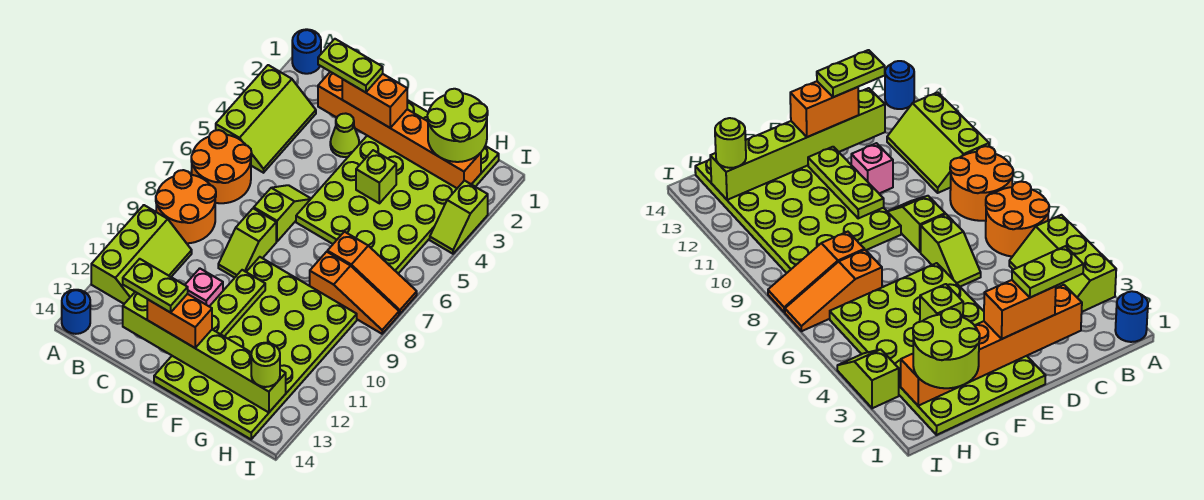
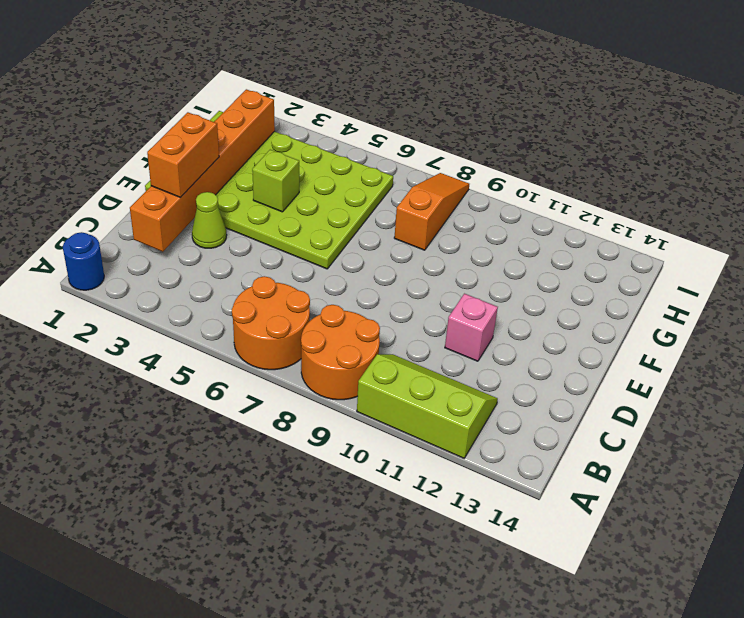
none -> lime slope A3:B5 level 1 top A
none -> blue round brick A14 level 1
none -> lime slope D6:D7 level 1 top 7

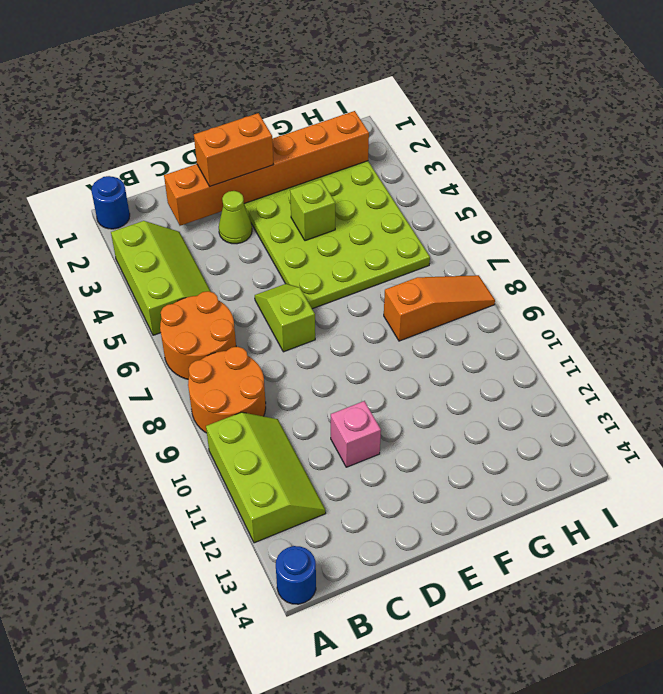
none -> lime slope D8:D9 level 1 top 8
none -> lime plate E9:H14 level 1
none -> orange slope G7:I7 level 1 top G

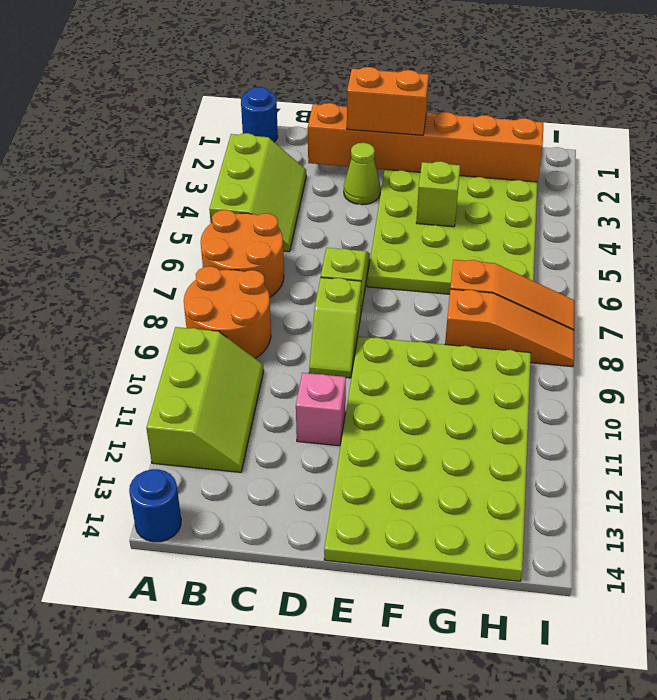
none -> lime slope I3:I4 level 1 top 3
none -> lime brick C13:H13 level 2
none -> lime plate E10:E12 level 2

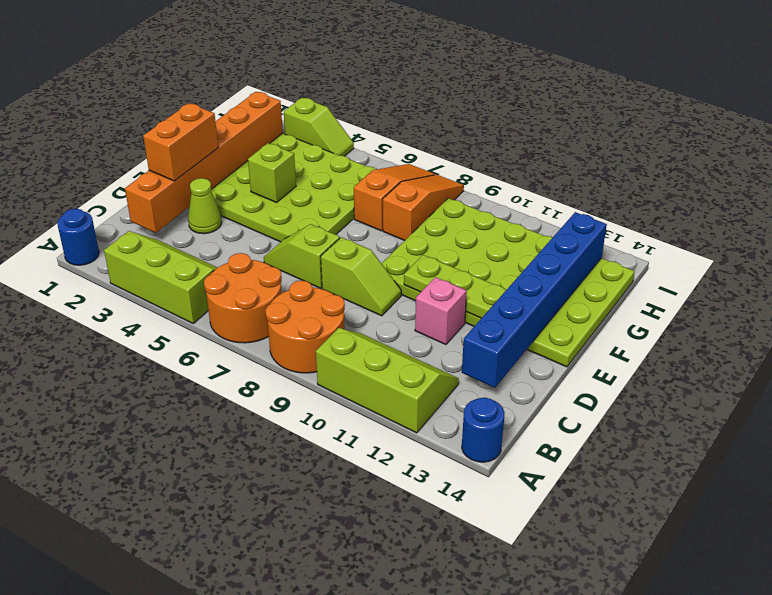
blue brick C13:H13 level 2 -> lime brick C13:H13 level 2
none -> orange brick D13:E13 level 3
none -> lime round brick G1:H2 level 3
none -> lime round brick H13 level 3

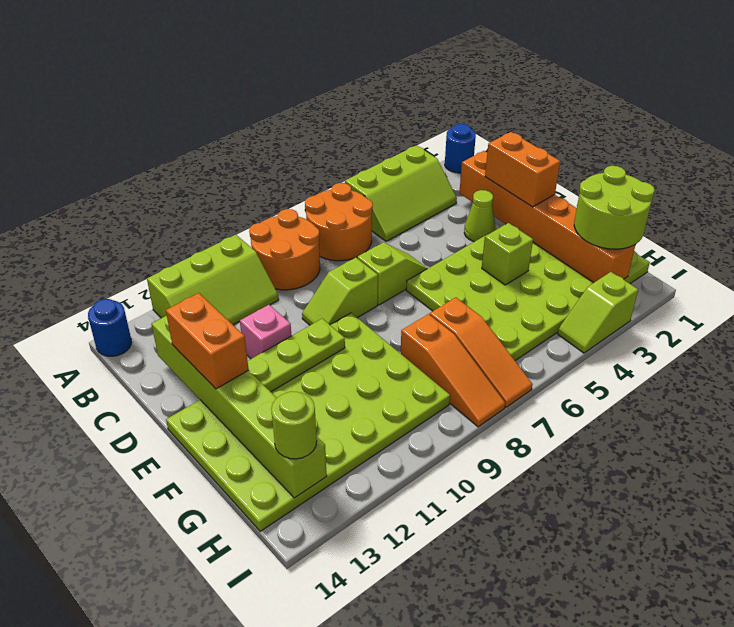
none -> lime plate C2:D2 level 4
none -> lime plate C13:D13 level 4

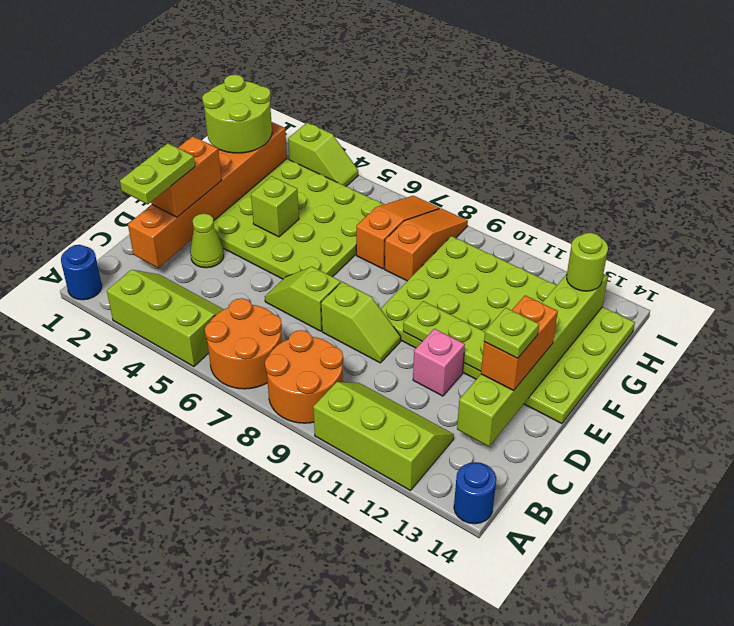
lime plate D13 level 4 -> lime plate C13:D13 level 4

